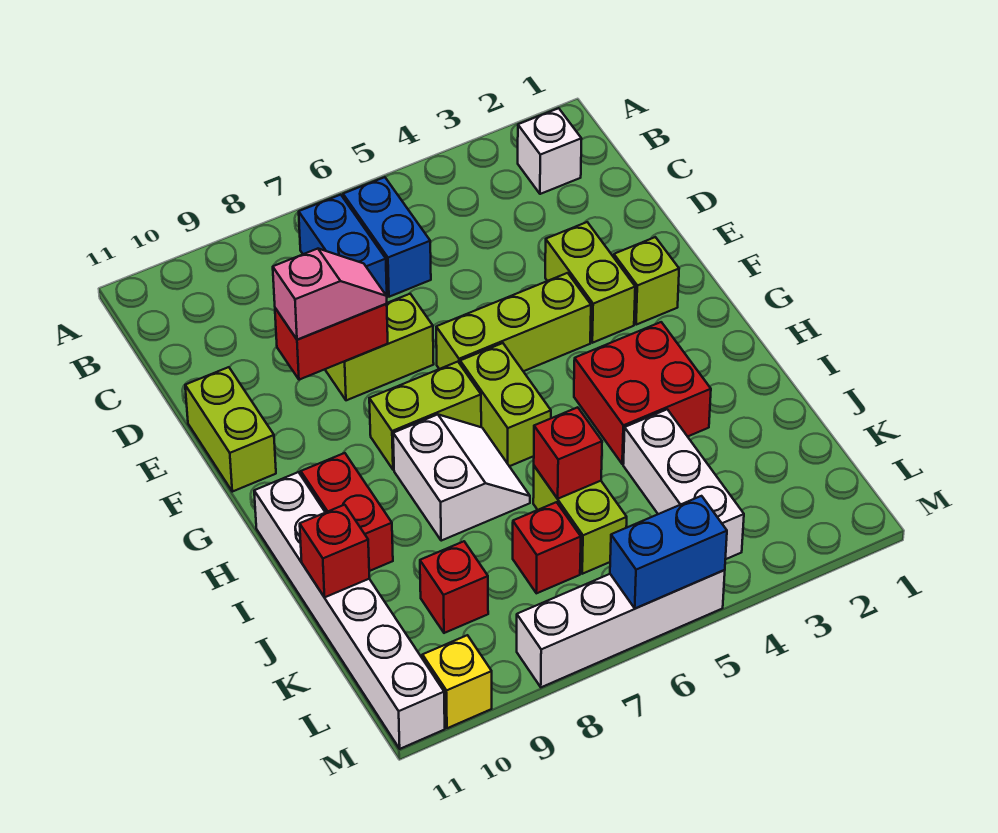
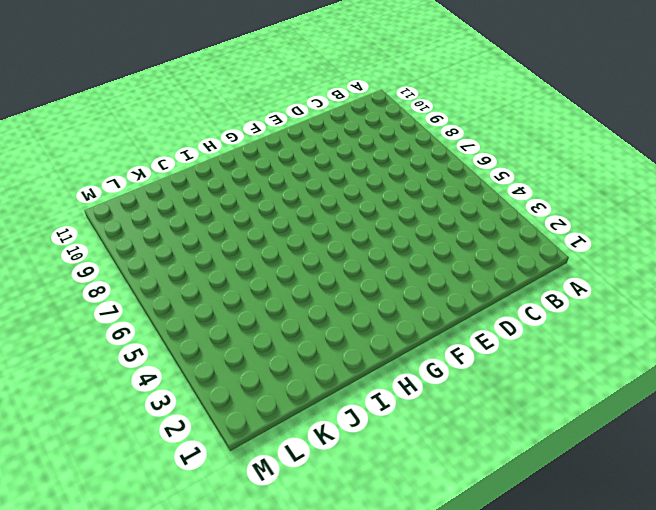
none -> white brick B2 level 1
none -> blue brick B6:C6 level 1
none -> blue brick B7:C7 level 1

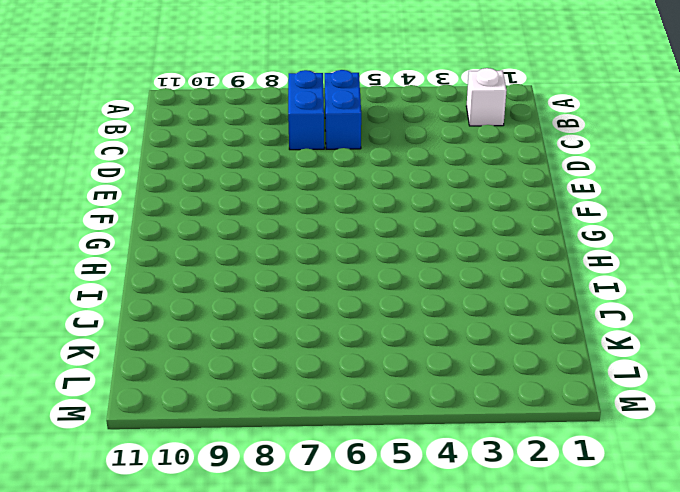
none -> lime brick E3:F3 level 1
none -> lime brick E7:E8 level 1
none -> lime brick E11:F11 level 1

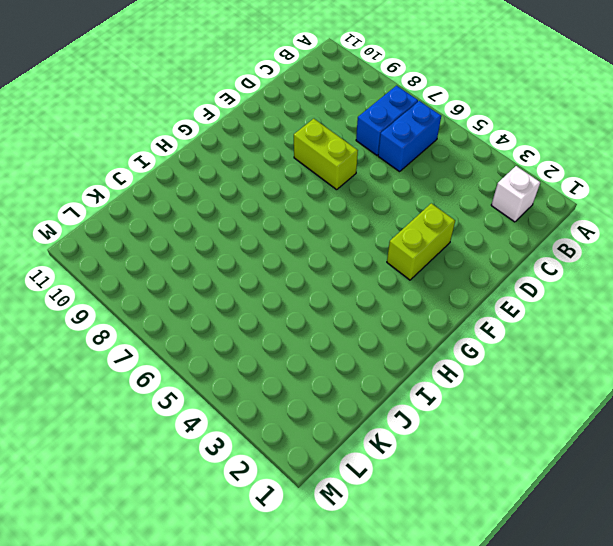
none -> lime brick E11:F11 level 1
none -> lime brick F2 level 1
none -> lime brick F4:F6 level 1

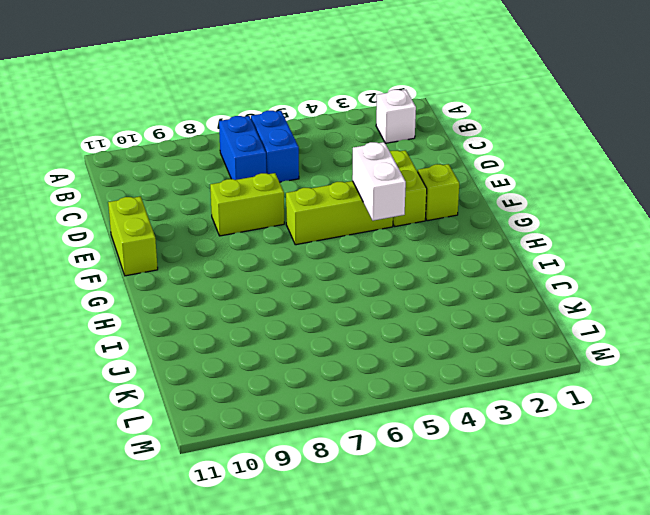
white brick F4:G4 level 2 -> none
none -> lime brick G6:H6 level 1
none -> lime brick G7:G8 level 1
none -> red brick H3:I4 level 1

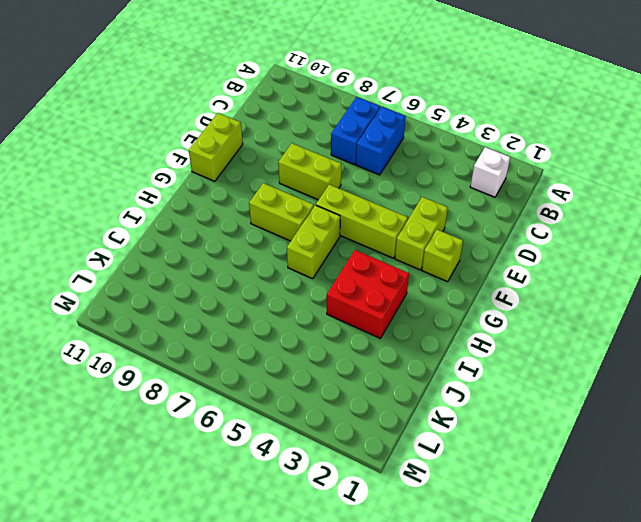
none -> white slope H7:I8 level 1 top 8
none -> red brick H10:I10 level 1
none -> white brick H11:M11 level 1

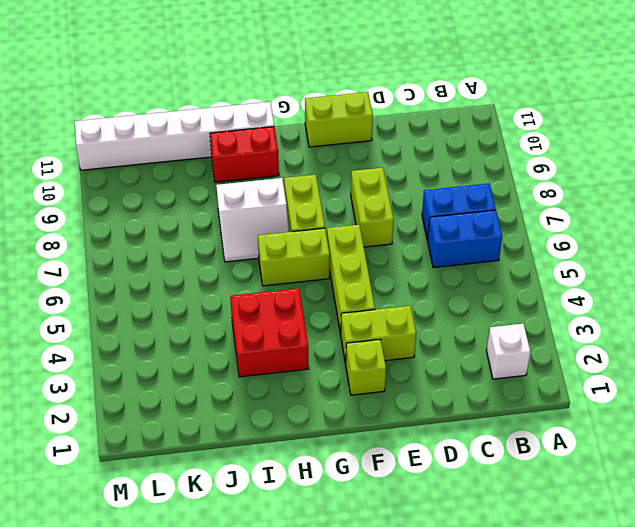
none -> white brick J4:L4 level 1
none -> lime brick J6:K6 level 1
none -> red brick K7 level 1

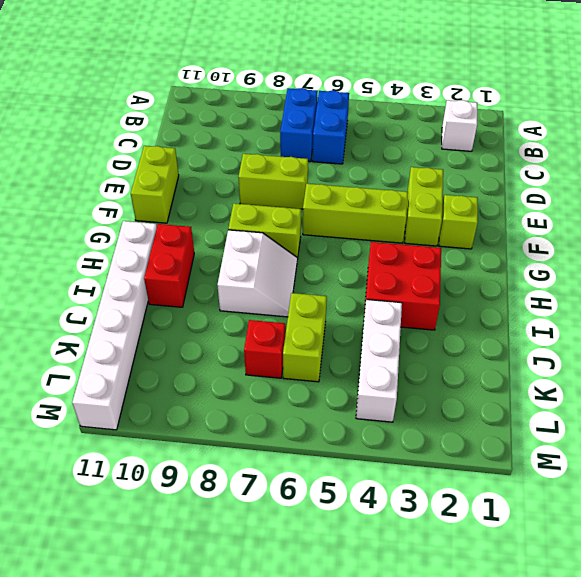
none -> lime brick G6:H6 level 1
none -> red brick K9 level 1
none -> white brick M5:M8 level 1

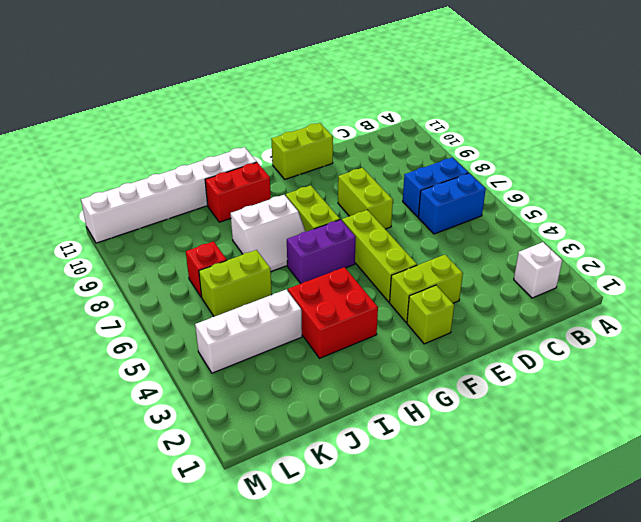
purple brick G6:H6 level 1 -> lime brick G6:H6 level 1
none -> red brick K9 level 1
none -> white brick M5:M8 level 1
none -> yellow brick M10 level 1

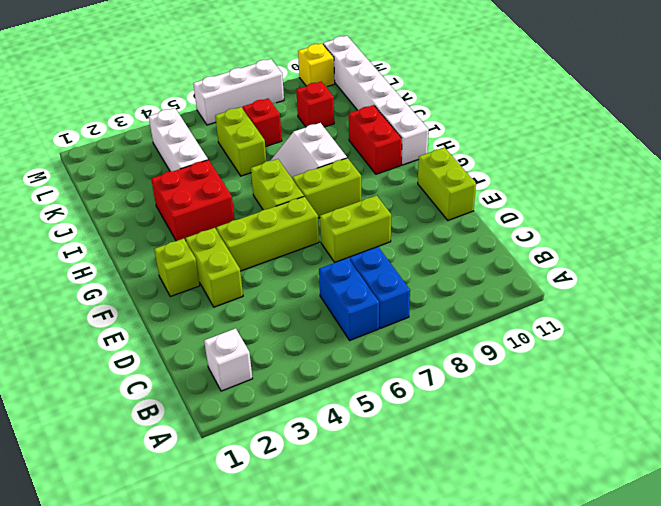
white brick M6:M8 level 1 -> white brick M5:M8 level 1
none -> red brick E8:E9 level 2
none -> red brick J6 level 2
none -> red brick J11 level 2

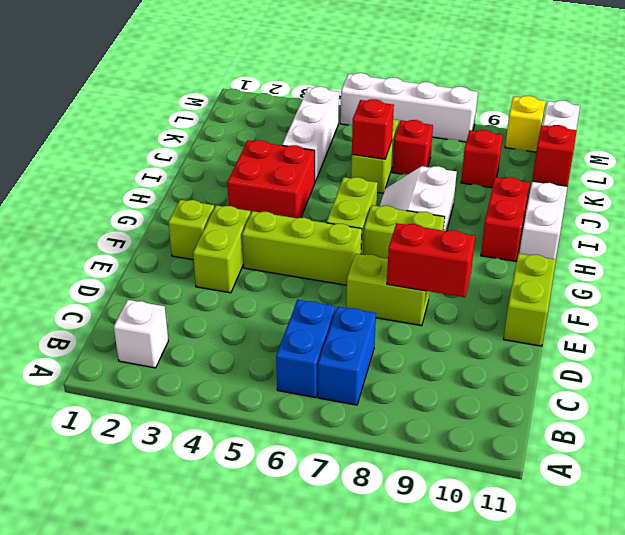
none -> blue brick M5:M6 level 2
none -> pink slope E8:E9 level 3 top 9

